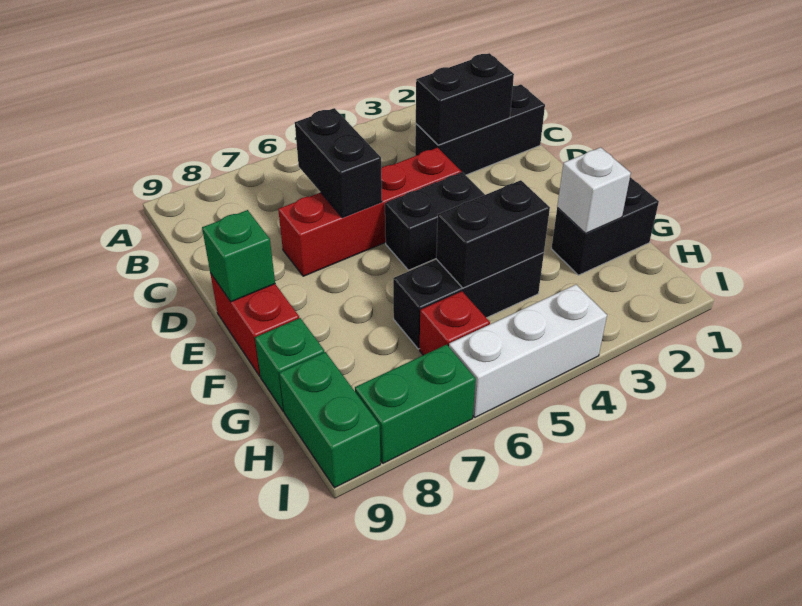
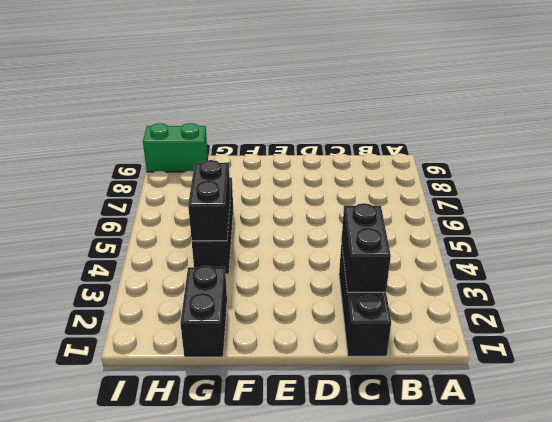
none -> red brick D4:D7 level 1
none -> black brick E4:E5 level 1
none -> red brick E9:F9 level 1

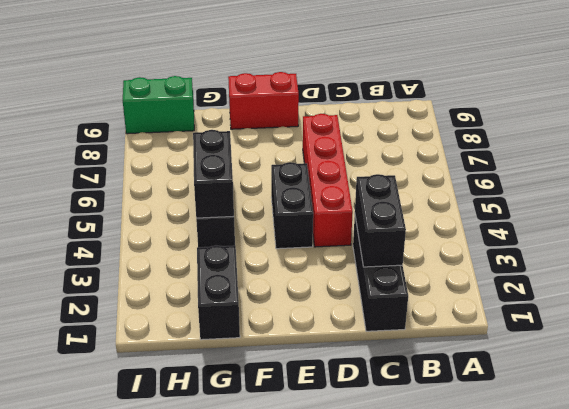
none -> green brick G9 level 1
none -> red brick H6 level 1
none -> white brick I4:I6 level 1

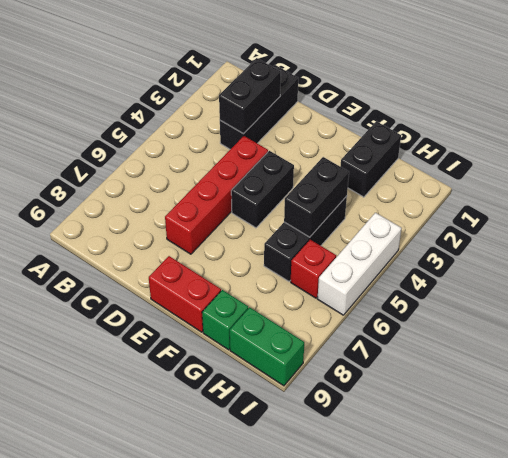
none -> green brick I7:I8 level 1
none -> black brick C6:D6 level 2
none -> green brick E9 level 2

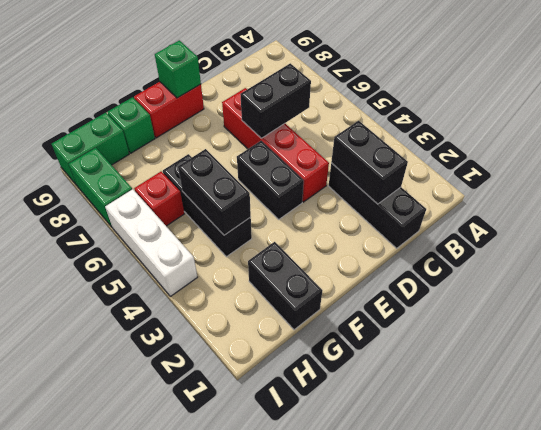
none -> white brick G2 level 2

